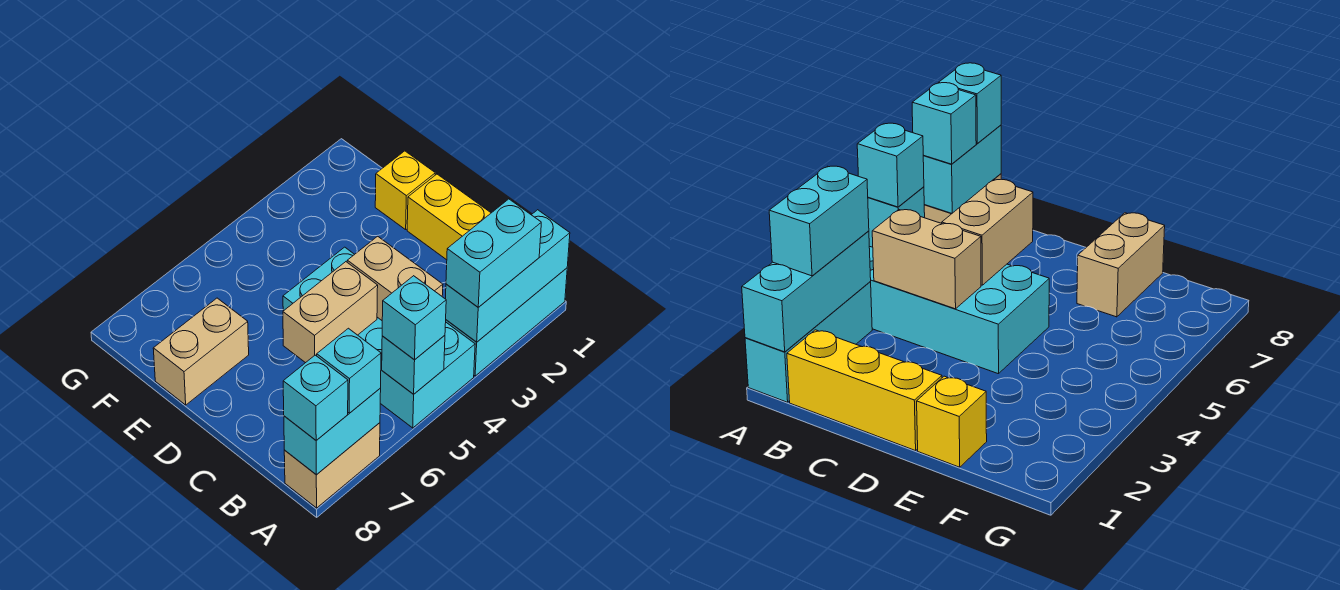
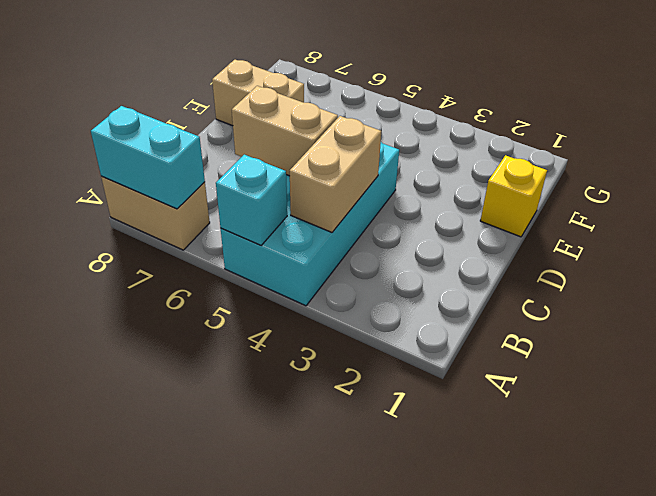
none -> cyan brick A1:A3 level 1
none -> yellow brick B1:D1 level 1
none -> cyan brick A1:A3 level 2

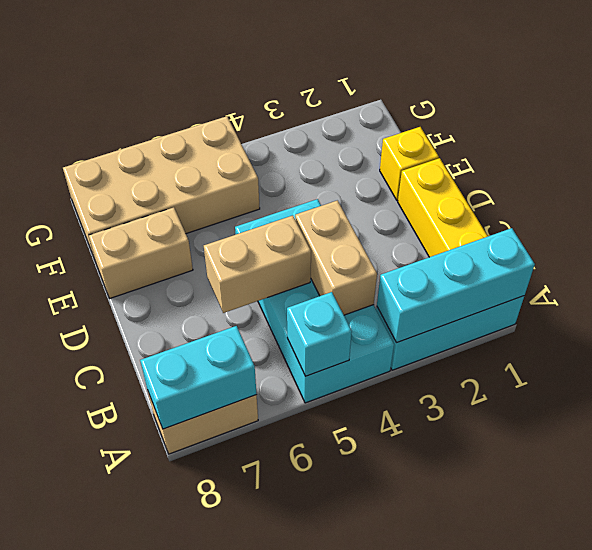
tan brick F5:G8 level 1 -> none
none -> cyan brick A2:A3 level 3
none -> cyan brick A5 level 3
none -> cyan brick A7 level 3

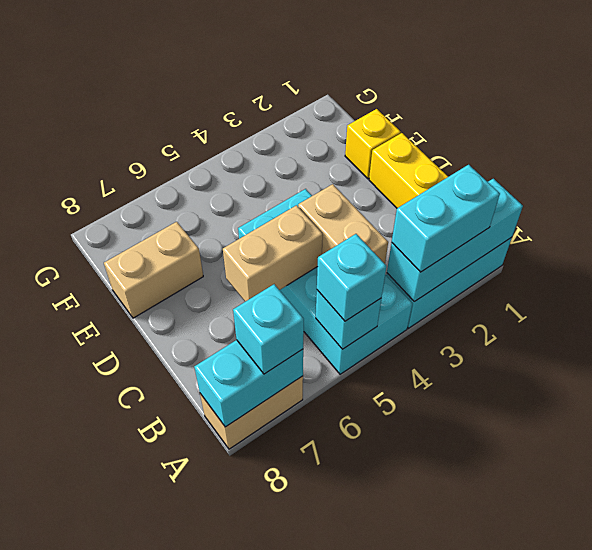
none -> cyan brick A8 level 3

